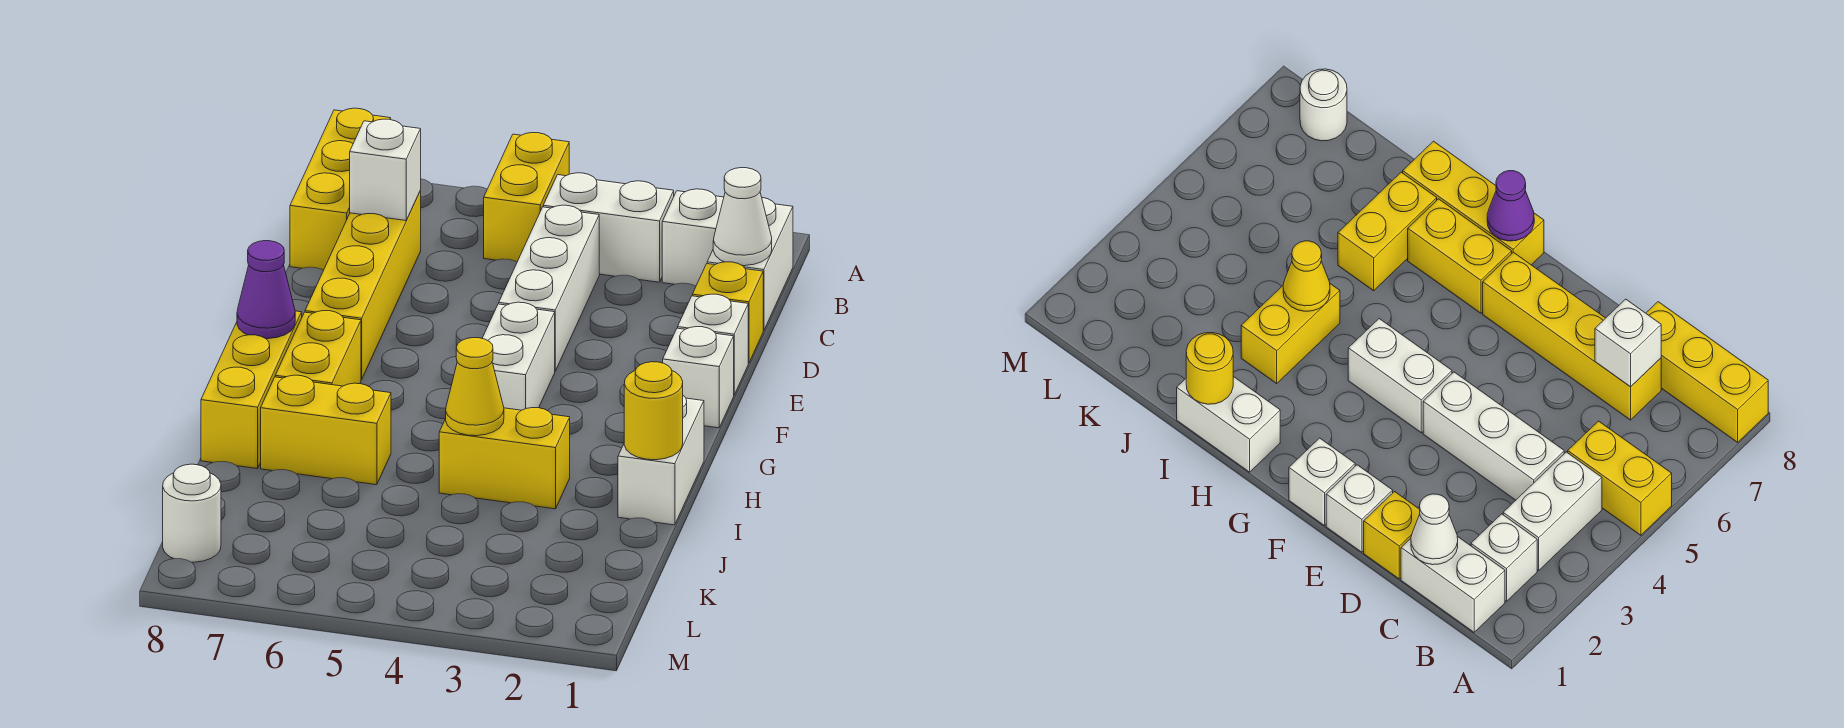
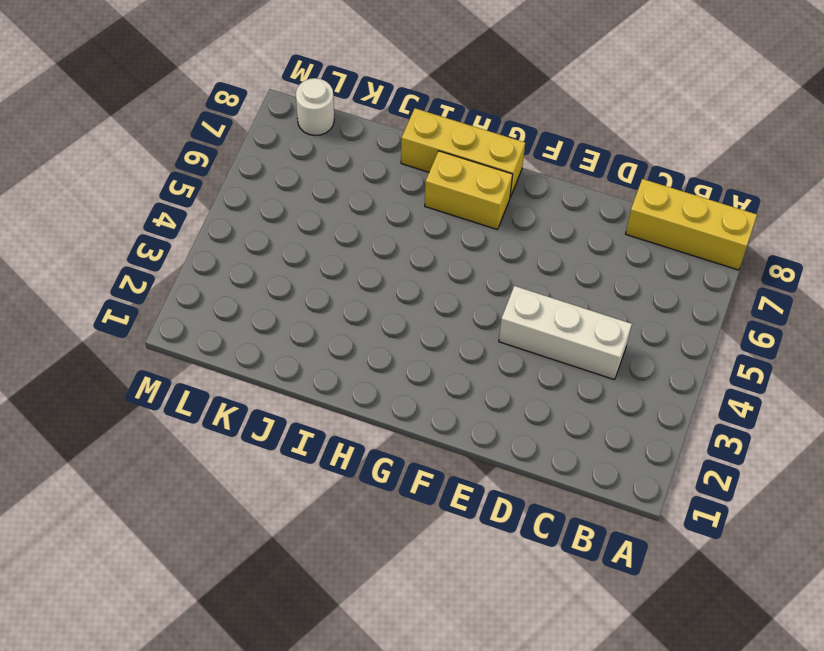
none -> yellow brick A5:B5 level 1
none -> white brick B1:C1 level 1
none -> white brick B2 level 1

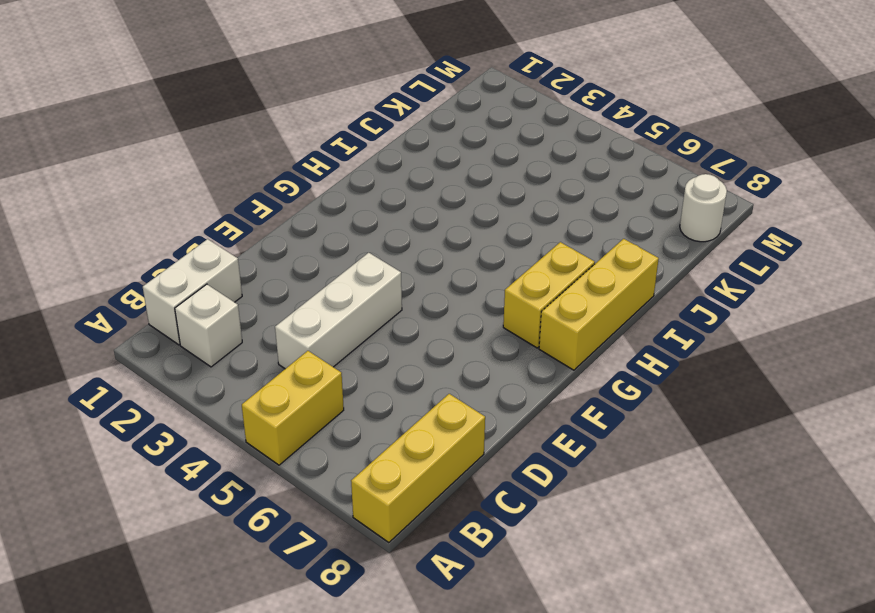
none -> white brick B3:B4 level 1
none -> yellow brick C7:F7 level 1
none -> yellow brick D1 level 1

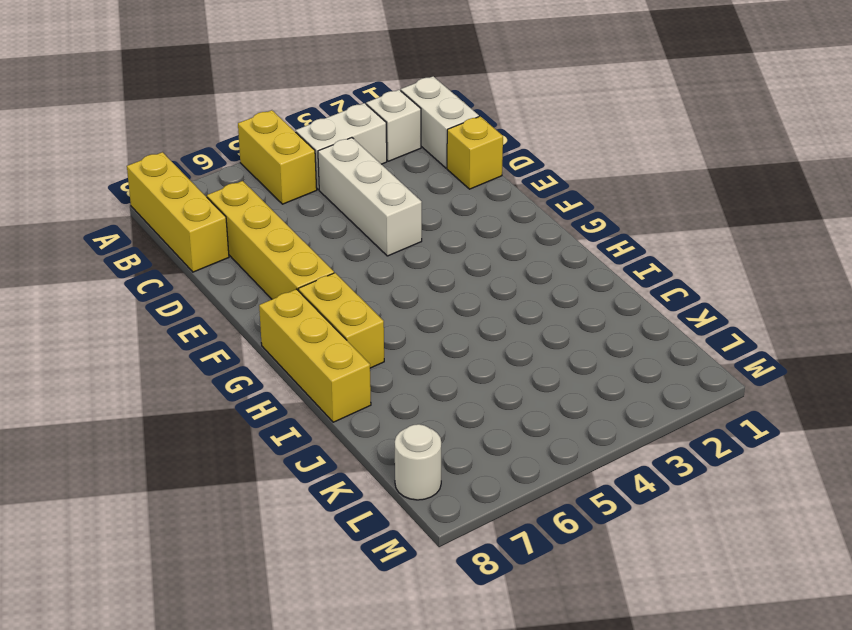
none -> white brick E1 level 1
none -> white brick F1 level 1
none -> white brick F4:G4 level 1

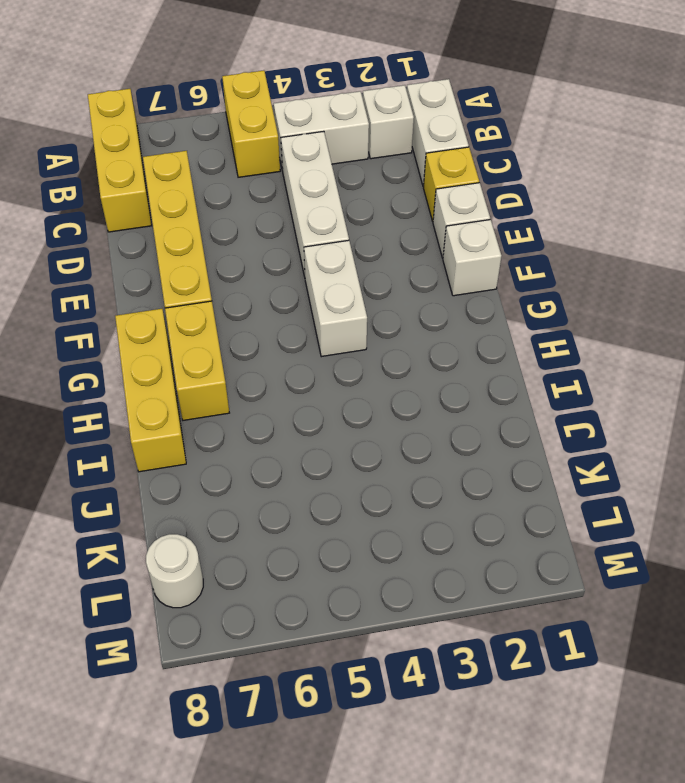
none -> white brick H1:I1 level 1
none -> yellow brick I3:I4 level 1
none -> yellow brick I6:I7 level 1

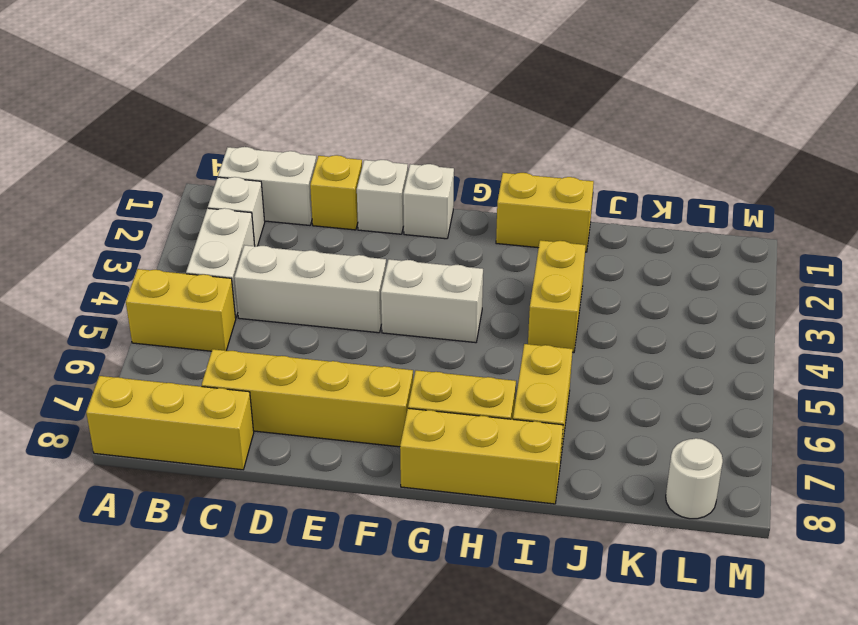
yellow brick H1:I1 level 1 -> white brick H1:I1 level 1
none -> white cone C1 level 2
none -> white brick C7 level 2
none -> purple cone G8 level 2

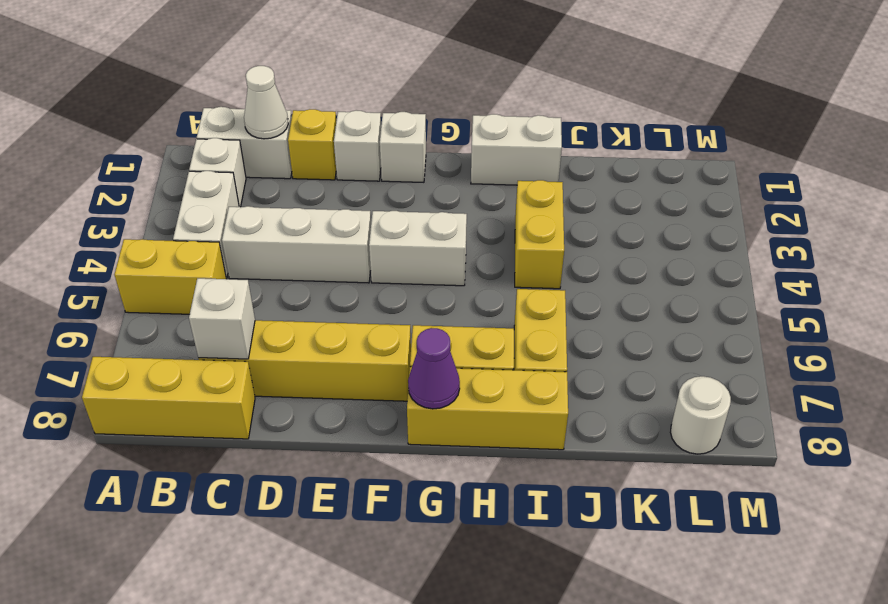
none -> yellow round brick I1 level 2
none -> yellow cone I4 level 2

